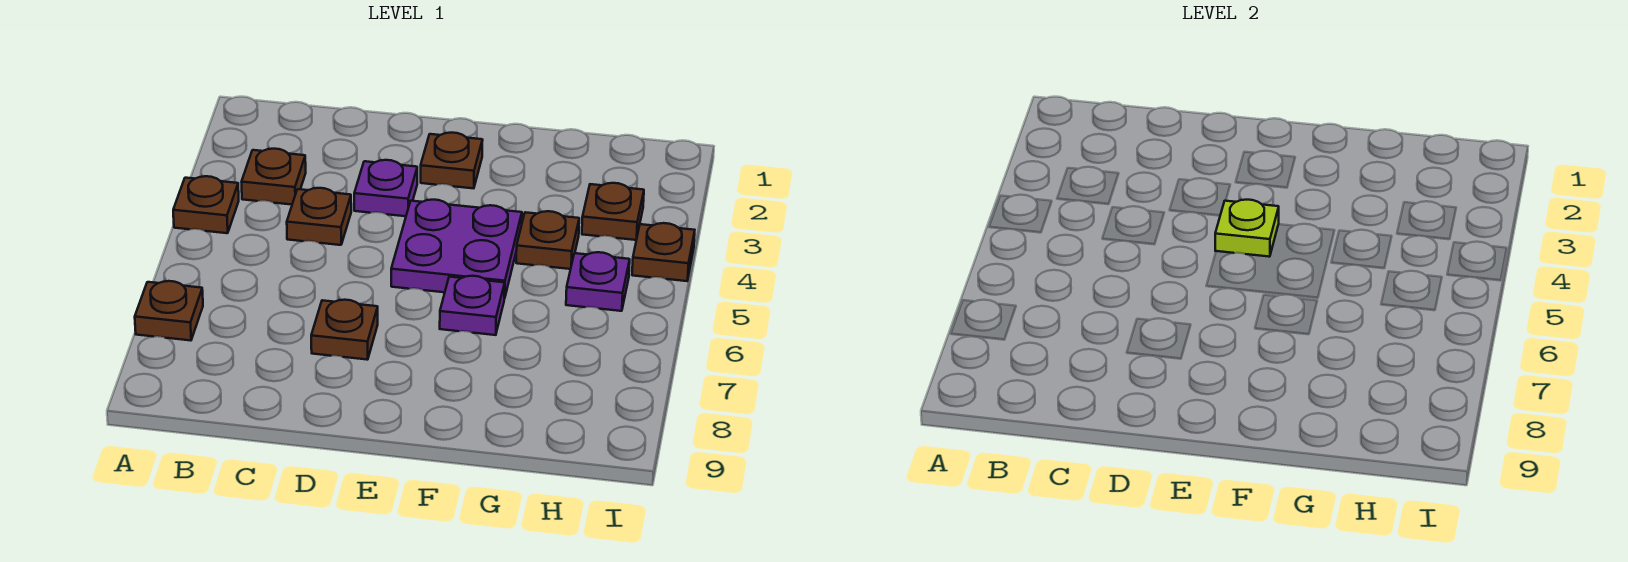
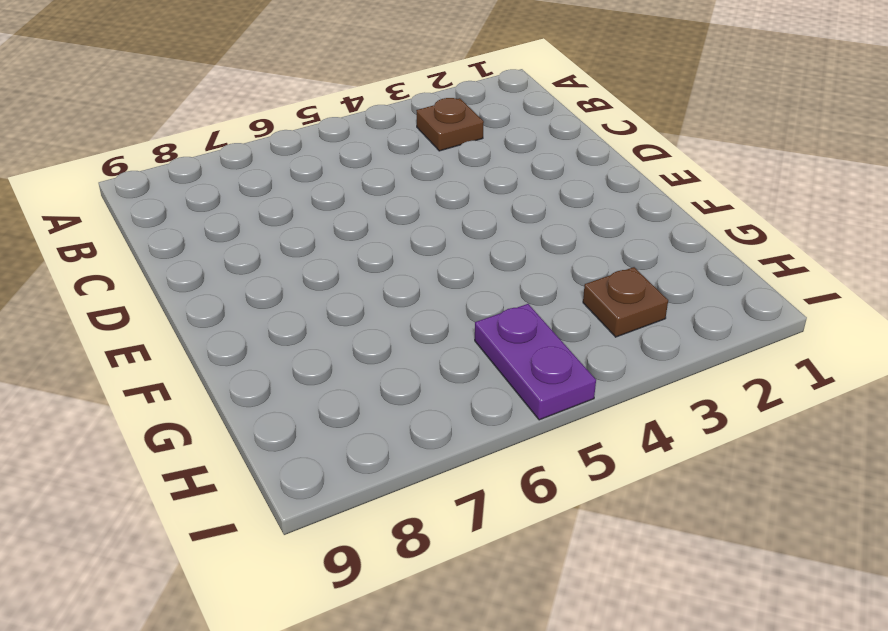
purple plate H5:I5 level 1 -> purple plate H5 level 1
none -> brown plate A4 level 1
none -> brown plate A7 level 1
none -> brown plate C4 level 1

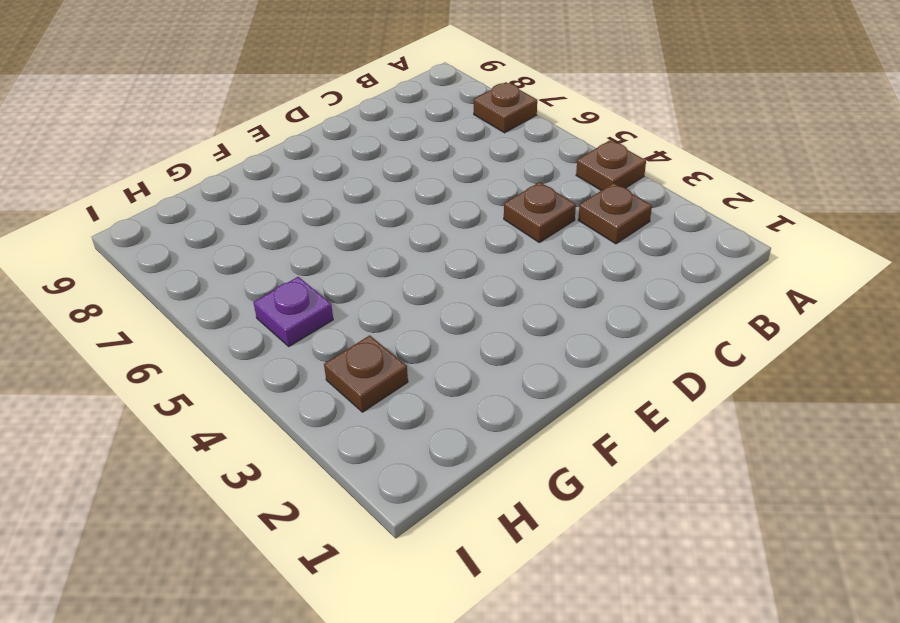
none -> purple plate D3 level 1
none -> brown plate D7 level 1
none -> brown plate E2 level 1

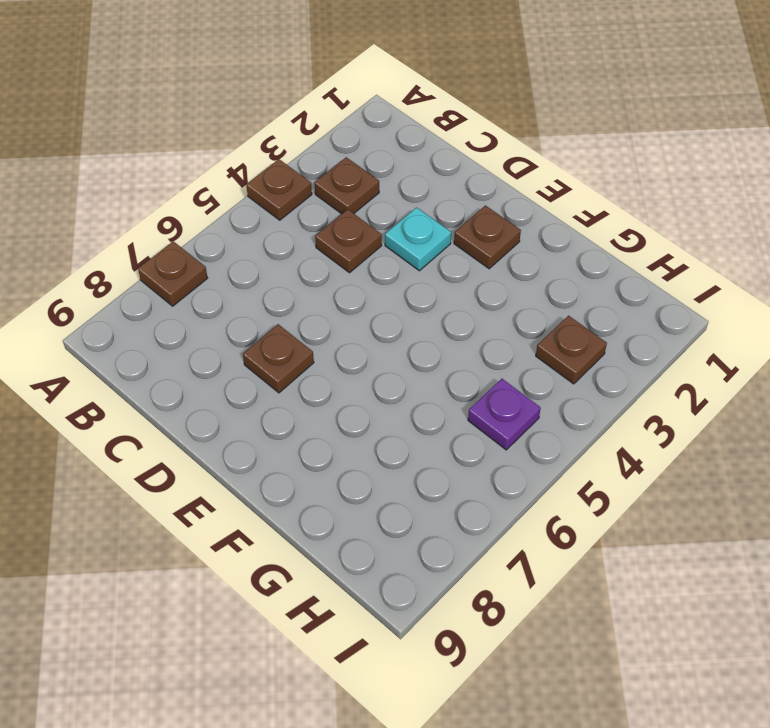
cyan plate D3 level 1 -> purple plate D3 level 1
none -> purple plate E4:F5 level 1
none -> purple plate F6 level 1
none -> brown plate G4 level 1

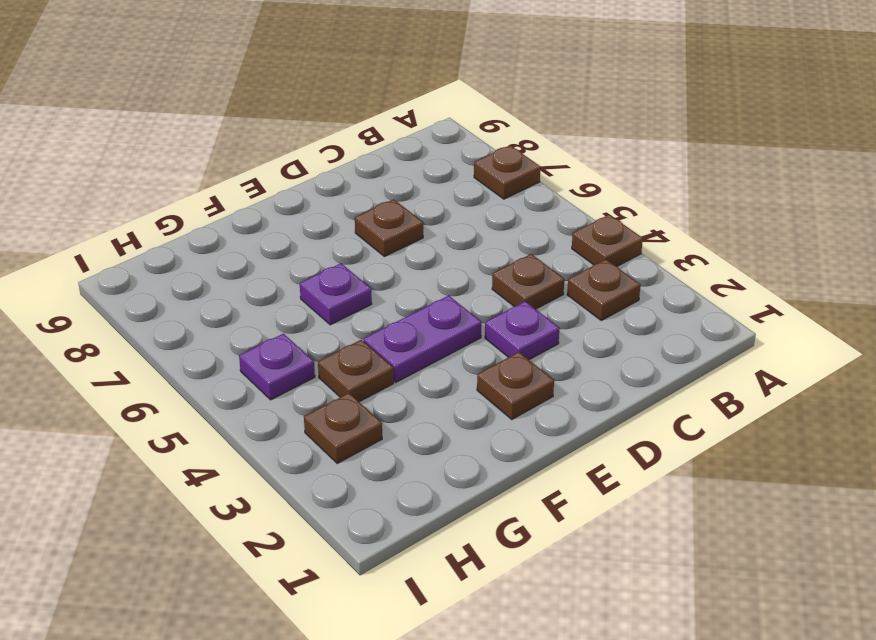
purple plate E4:F4 level 1 -> purple plate E4:F5 level 1
none -> brown plate I4 level 1
none -> lime plate E4 level 2

